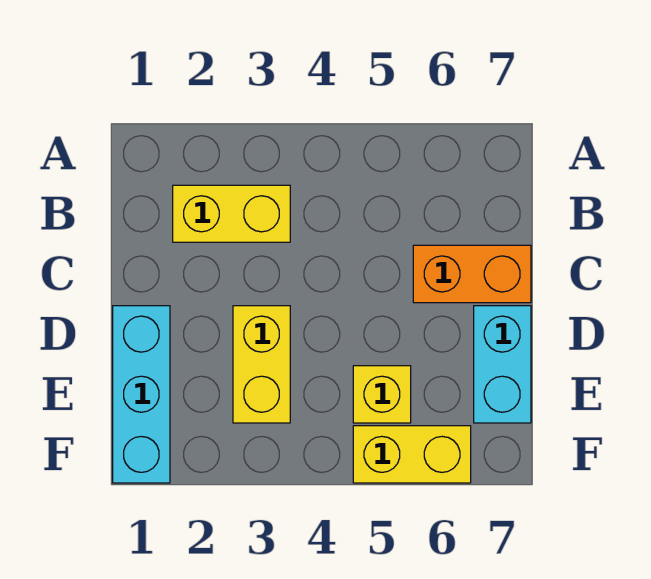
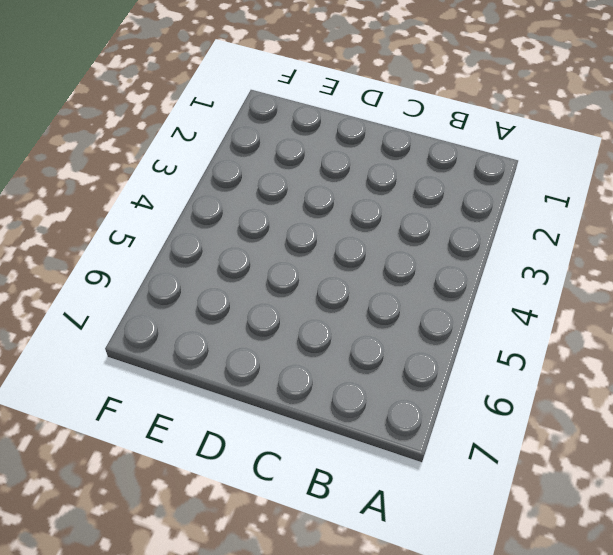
none -> yellow brick B2:B3 level 1
none -> orange brick C6:C7 level 1

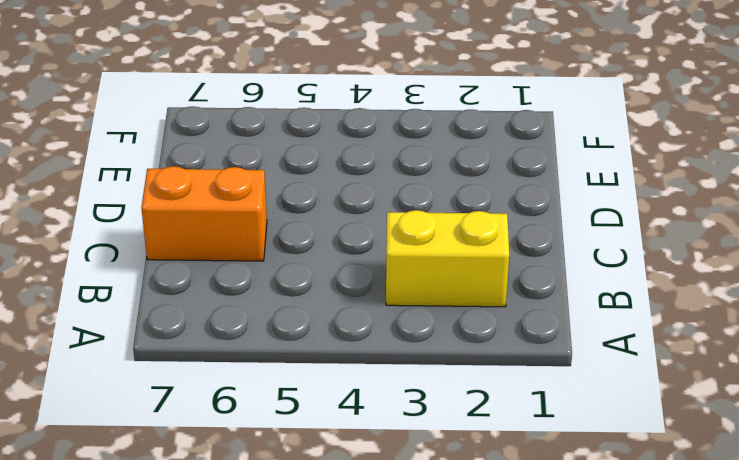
none -> cyan brick D1:F1 level 1
none -> yellow brick D3:E3 level 1

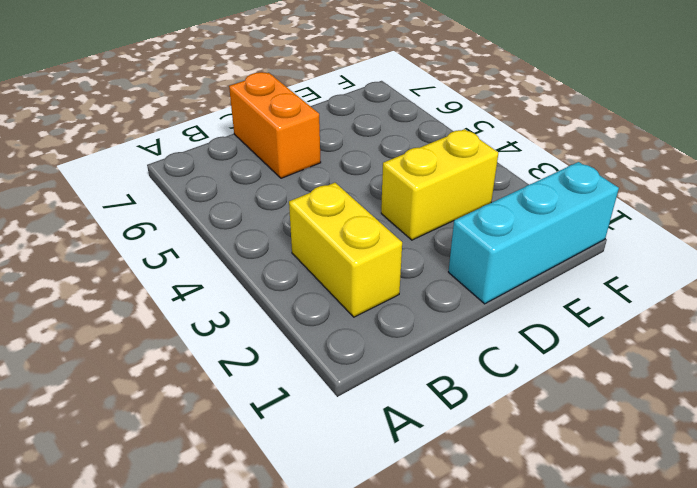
none -> cyan brick D7:E7 level 1
none -> yellow brick E5 level 1

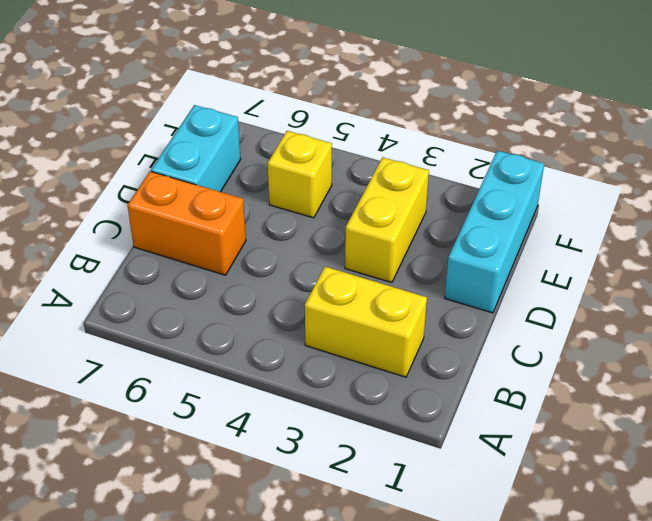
none -> yellow brick F5:F6 level 1

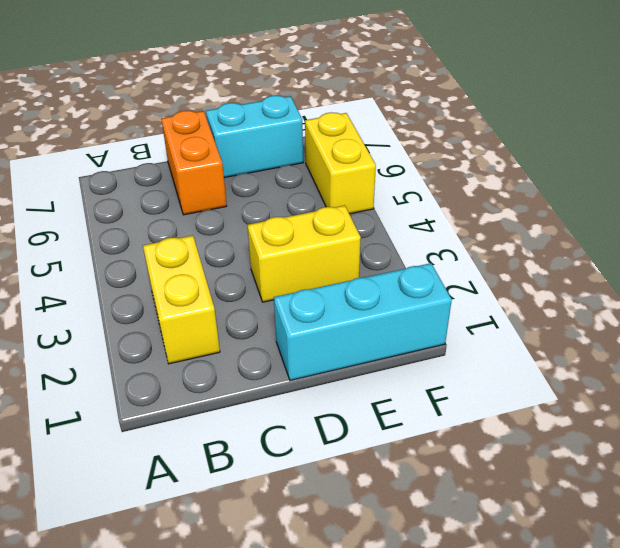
none -> yellow brick E5 level 1

